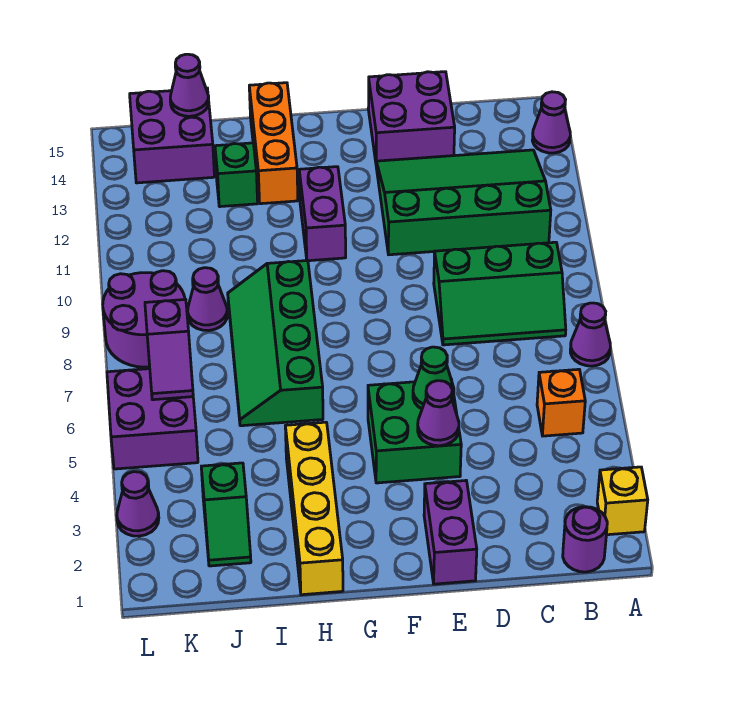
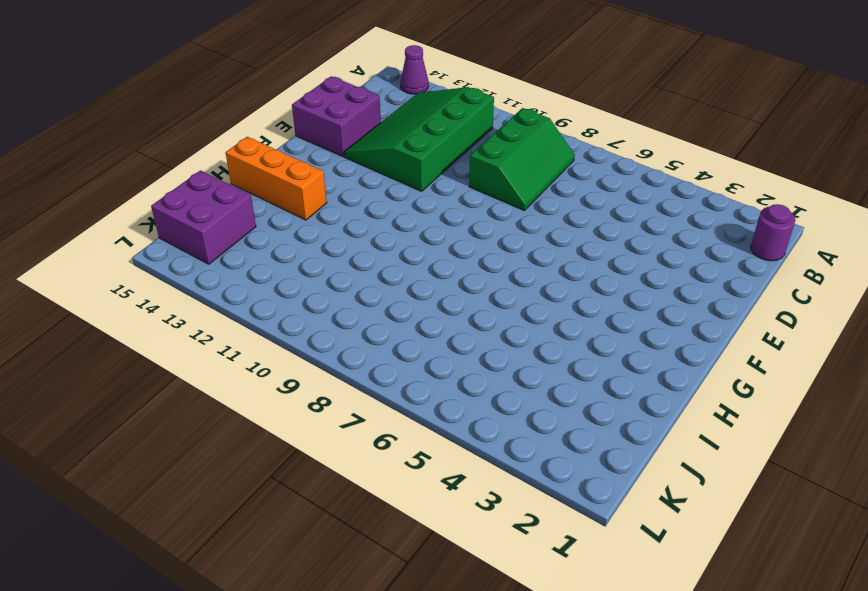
none -> yellow brick A2 level 1
none -> purple cone A7 level 1
none -> orange brick B5 level 1

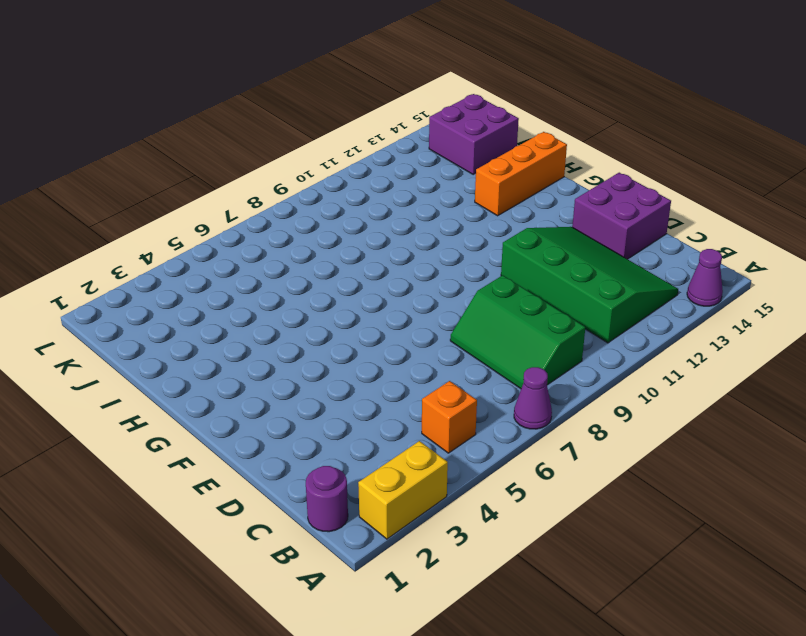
yellow brick A2:A3 level 1 -> yellow brick A2 level 1
none -> purple brick E1:E2 level 1
none -> green brick E4:F5 level 1
none -> purple brick G11:G12 level 1

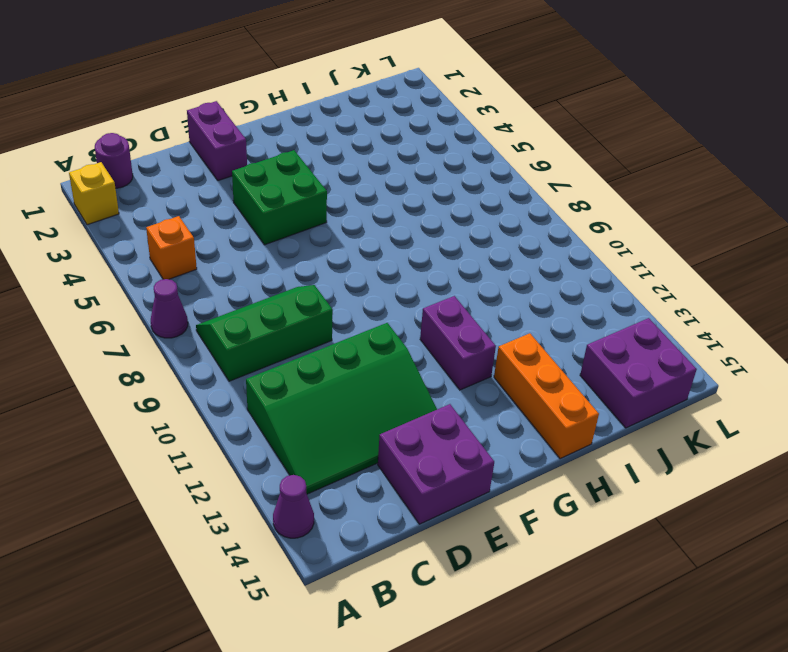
none -> yellow brick H1:H4 level 1
none -> green slope H6:I9 level 1 top H
none -> green brick I13 level 1

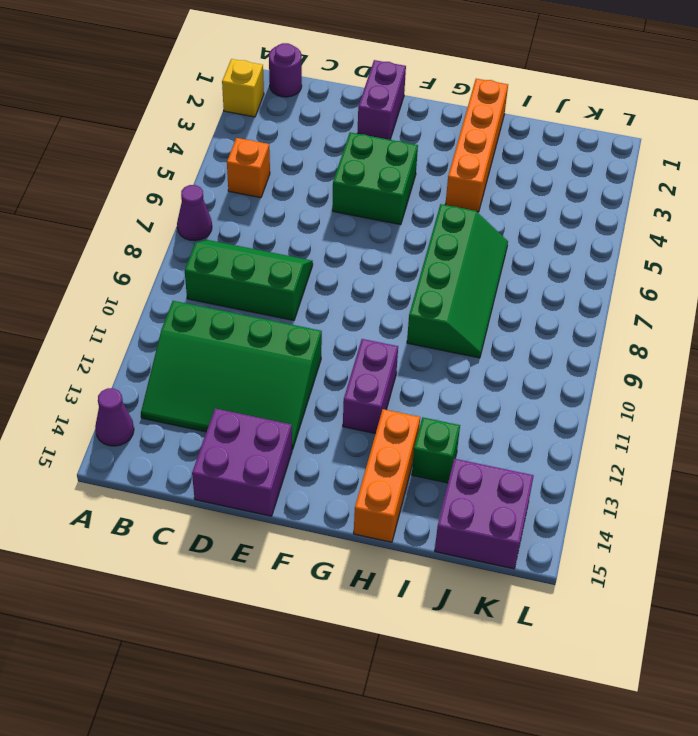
orange brick H1:H4 level 1 -> yellow brick H1:H4 level 1
none -> green slope J2:J3 level 1 top 3
none -> purple cone J9 level 1
none -> purple brick K5:L6 level 1

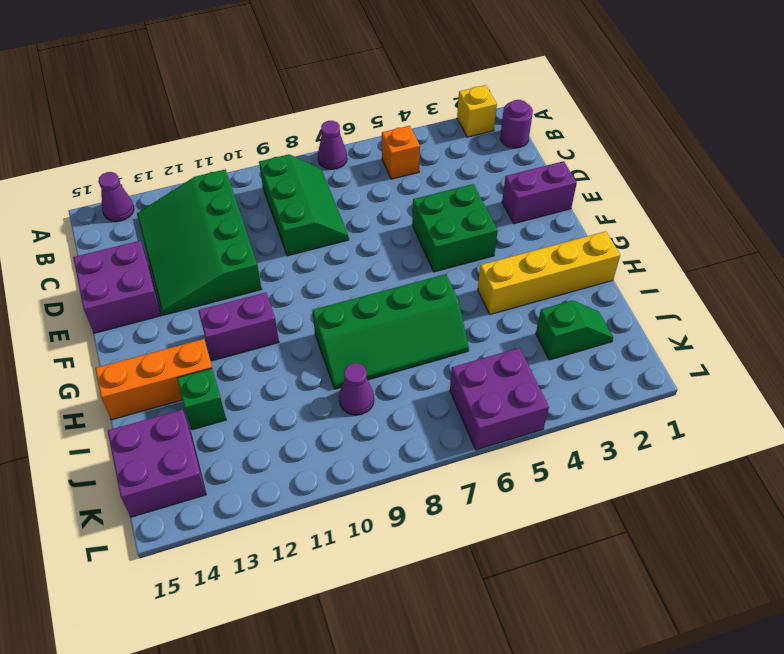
none -> purple round brick K8:L9 level 1
none -> purple cone L3 level 1
none -> purple cone E4 level 2

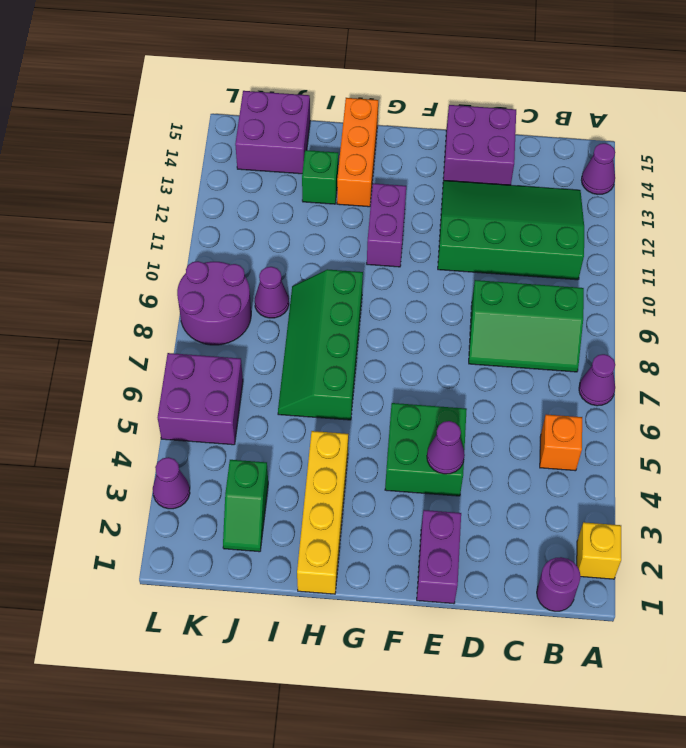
none -> green cone E5 level 2
none -> purple cone J15 level 2
none -> purple slope K6:K7 level 2 top 7

